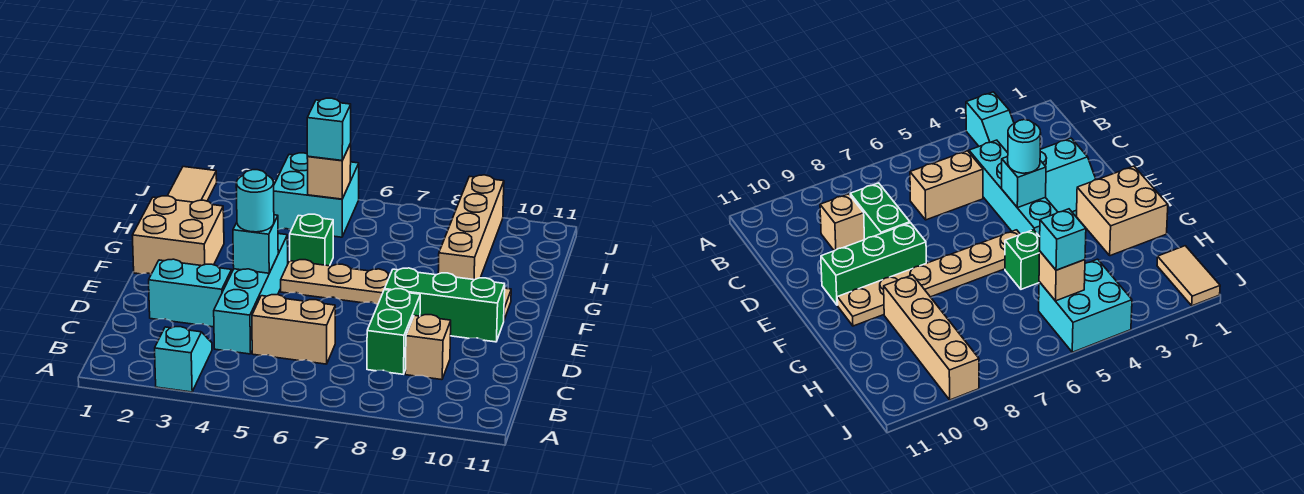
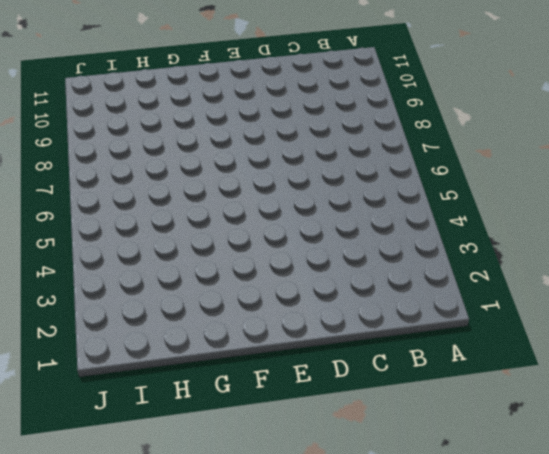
none -> cyan slope A3:B3 level 1 top A
none -> cyan brick C4:F4 level 1
none -> tan brick C5:C6 level 1

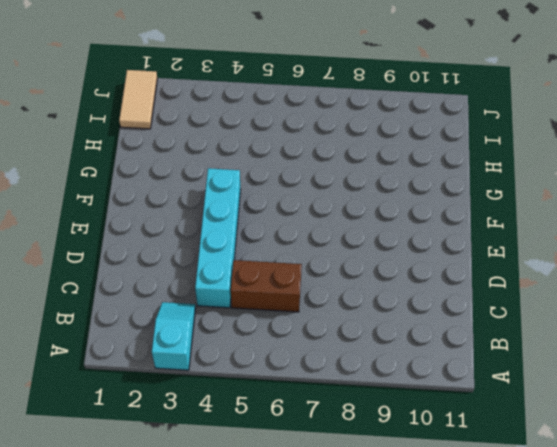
brown brick C5:C6 level 1 -> tan brick C5:C6 level 1
none -> green brick C8:D8 level 1
none -> tan brick C9 level 1
none -> cyan slope D2:E3 level 1 top D

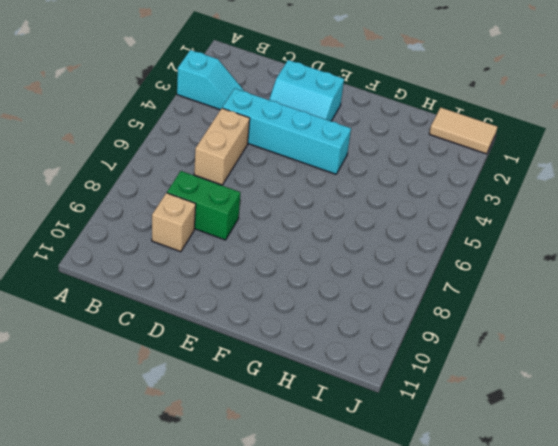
cyan slope D2:E3 level 1 top 2 -> cyan slope D2:E3 level 1 top D
none -> green brick E8:E10 level 1
none -> tan brick F1:G2 level 1
none -> tan plate F5:F10 level 1

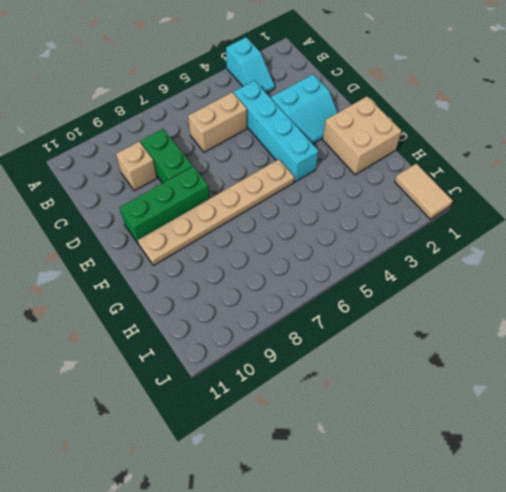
none -> green brick G5 level 1
none -> tan brick G9:J9 level 1
none -> cyan brick I4:J5 level 1

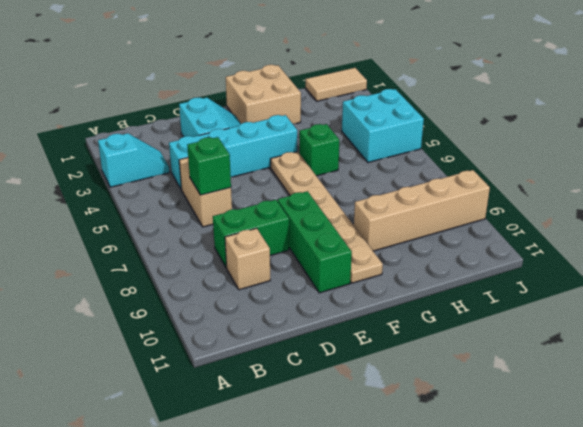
green brick C6 level 2 -> none
none -> cyan brick E4 level 2
none -> tan brick I5 level 2
none -> cyan round brick E4 level 3

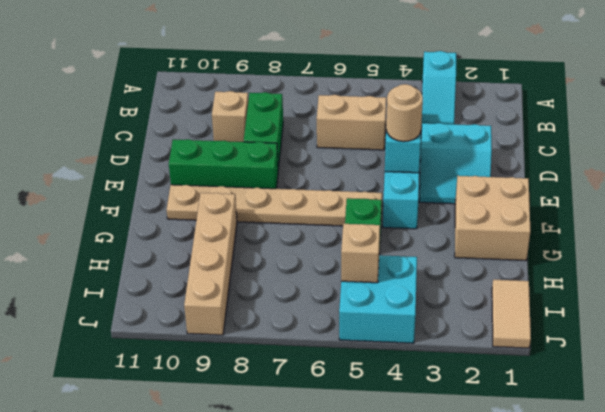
tan round brick E4 level 3 -> cyan round brick E4 level 3
none -> cyan brick I5 level 3

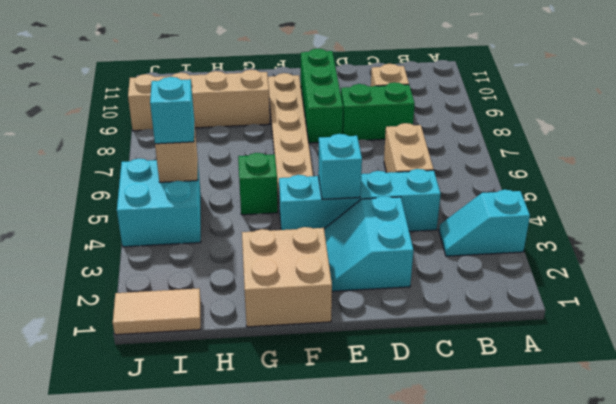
none -> cyan round brick E4 level 3

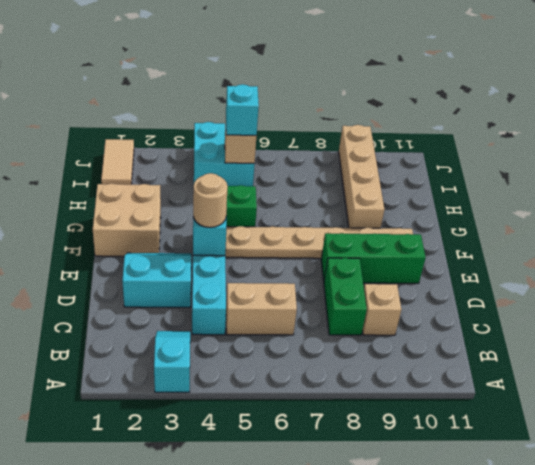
tan round brick E4 level 3 -> cyan round brick E4 level 3

